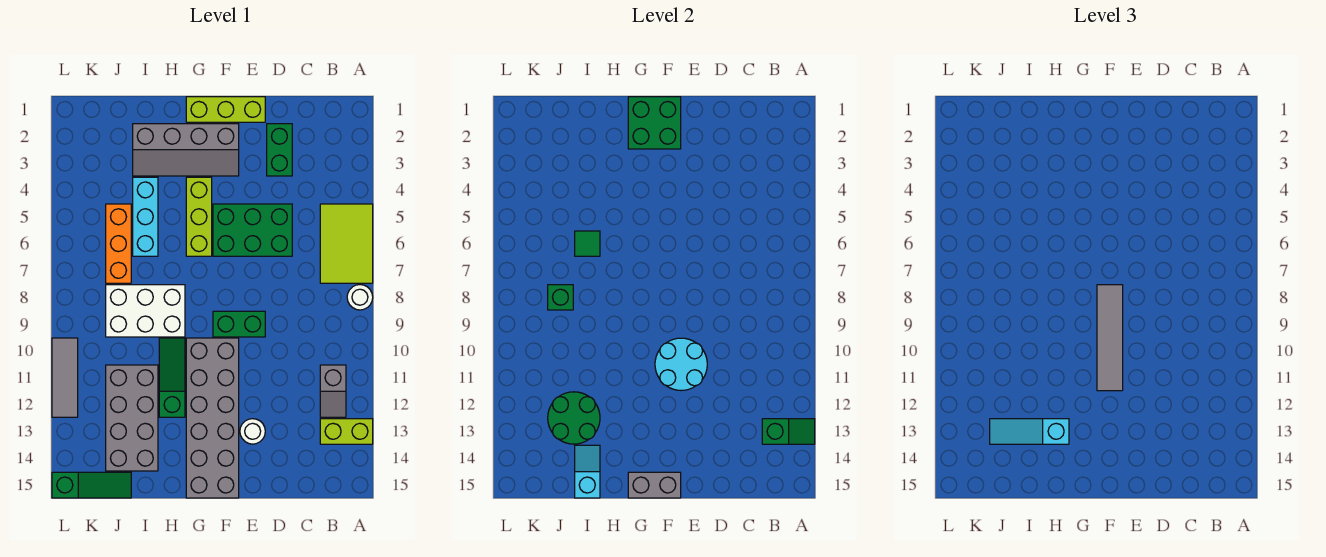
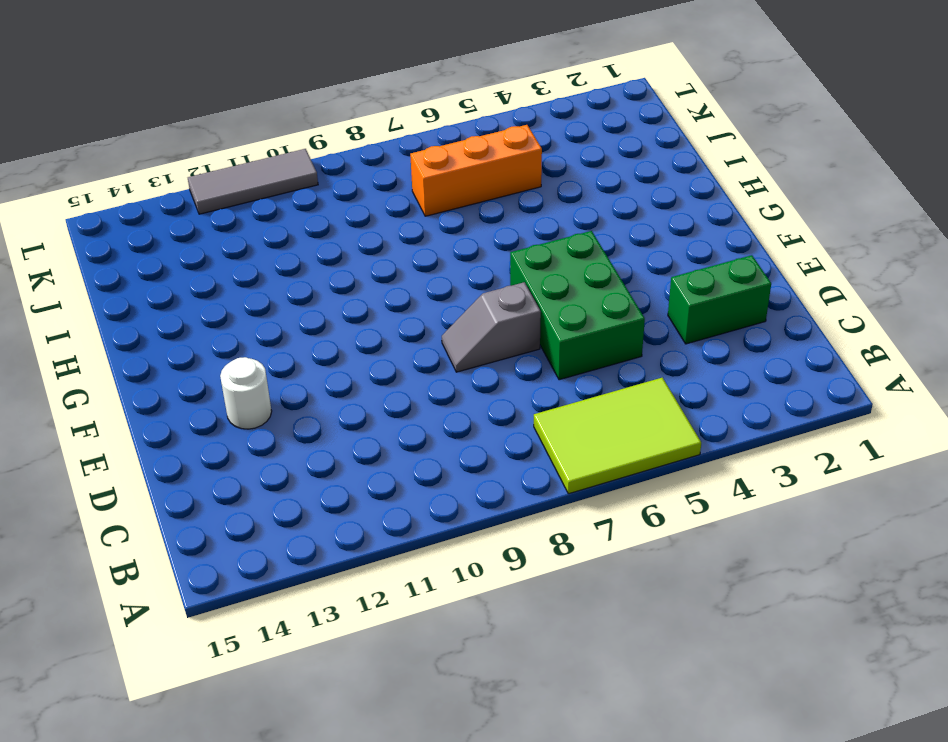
grey slope E7:E8 level 1 top 7 -> grey slope B11:B12 level 1 top 11
none -> white round brick A8 level 1
none -> lime brick A13:B13 level 1
none -> lime brick E1:G1 level 1

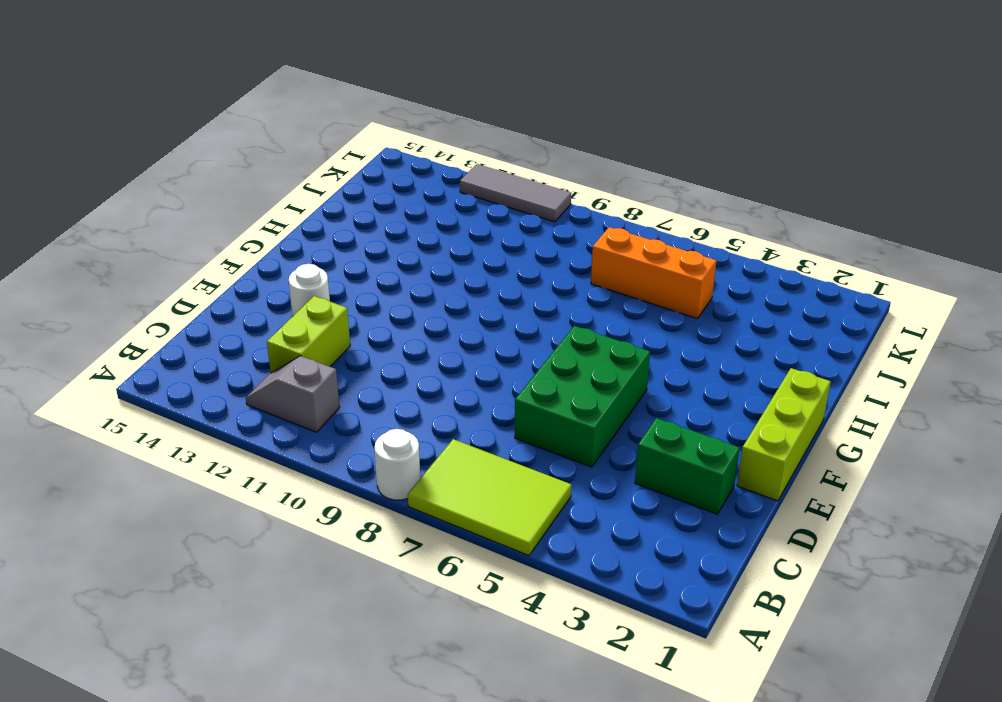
lime brick C12:D12 level 1 -> lime brick A13:B13 level 1
none -> green brick E9:F9 level 1
none -> grey slope F2:I3 level 1 top 2
none -> grey brick F10:G15 level 1

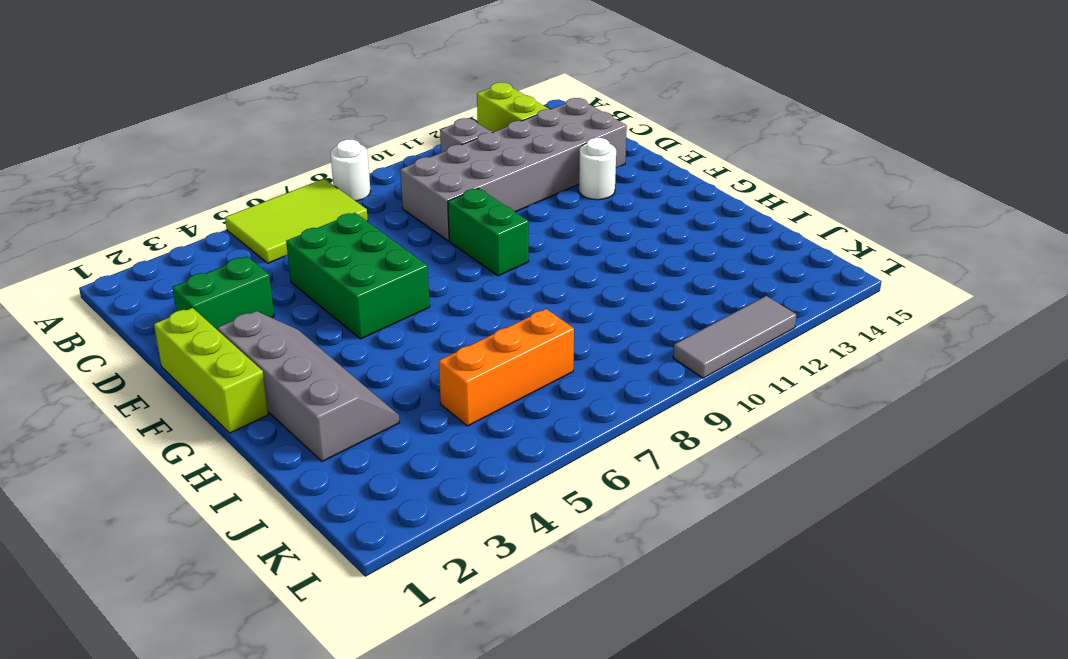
grey brick C9:D14 level 1 -> grey brick F10:G15 level 1
none -> lime brick G4:G6 level 1
none -> white brick H8:J9 level 1
none -> green slope H10:H12 level 1 top 12

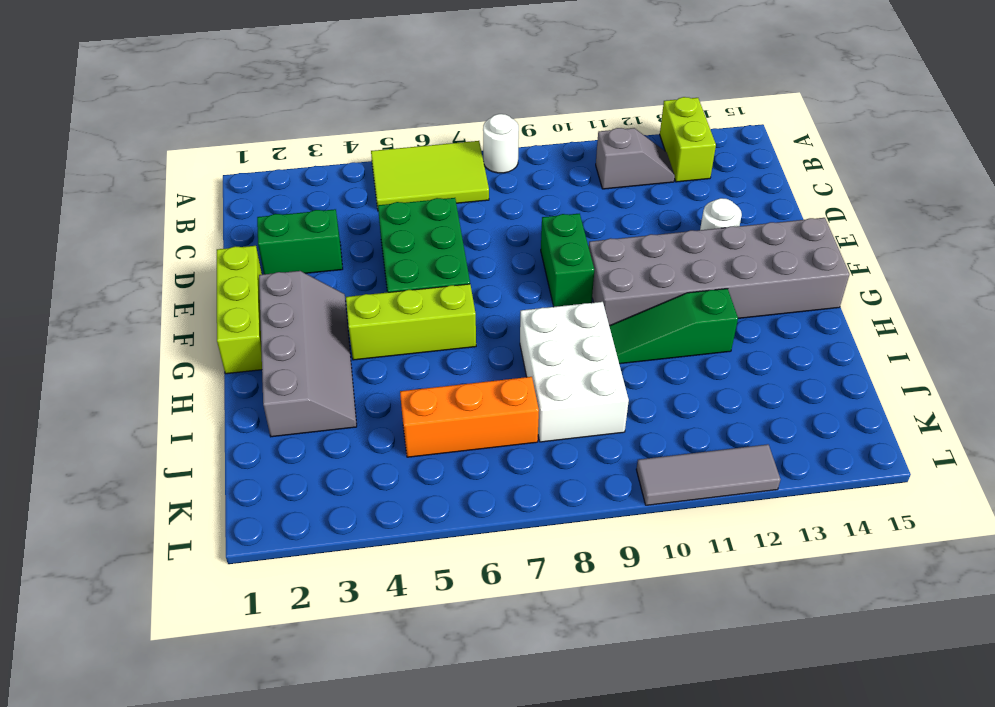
none -> cyan brick I4:I6 level 1
none -> grey brick I11:J14 level 1
none -> green slope J15:L15 level 1 top L

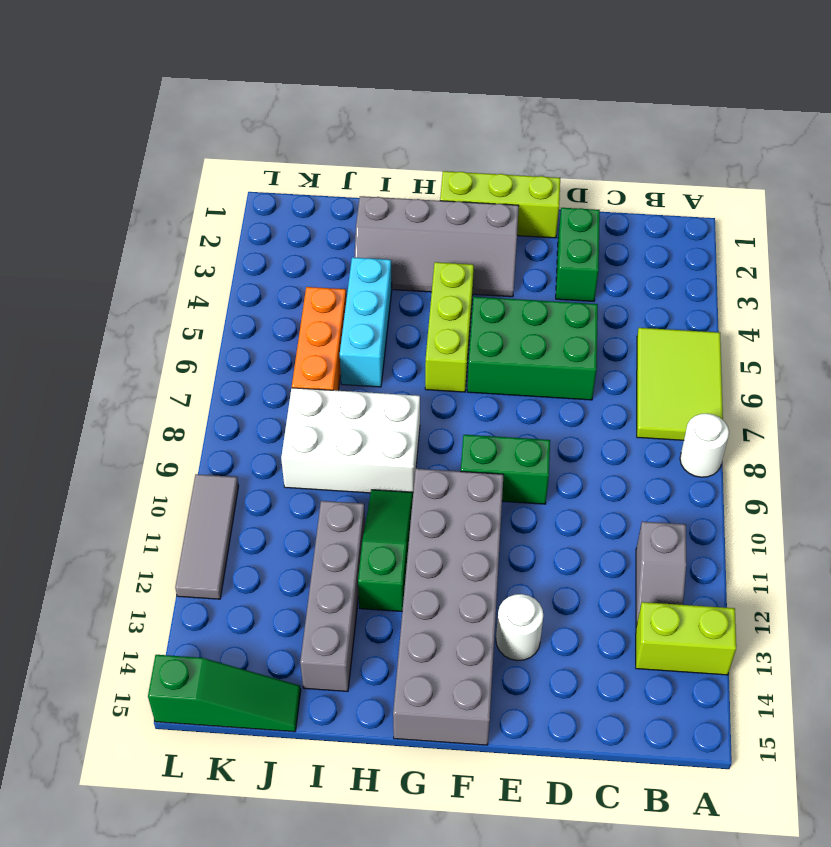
grey brick I11:I14 level 1 -> grey brick I11:J14 level 1
none -> green slope A13:B13 level 2 top B
none -> cyan round brick E10:F11 level 2
none -> green brick F1:G2 level 2

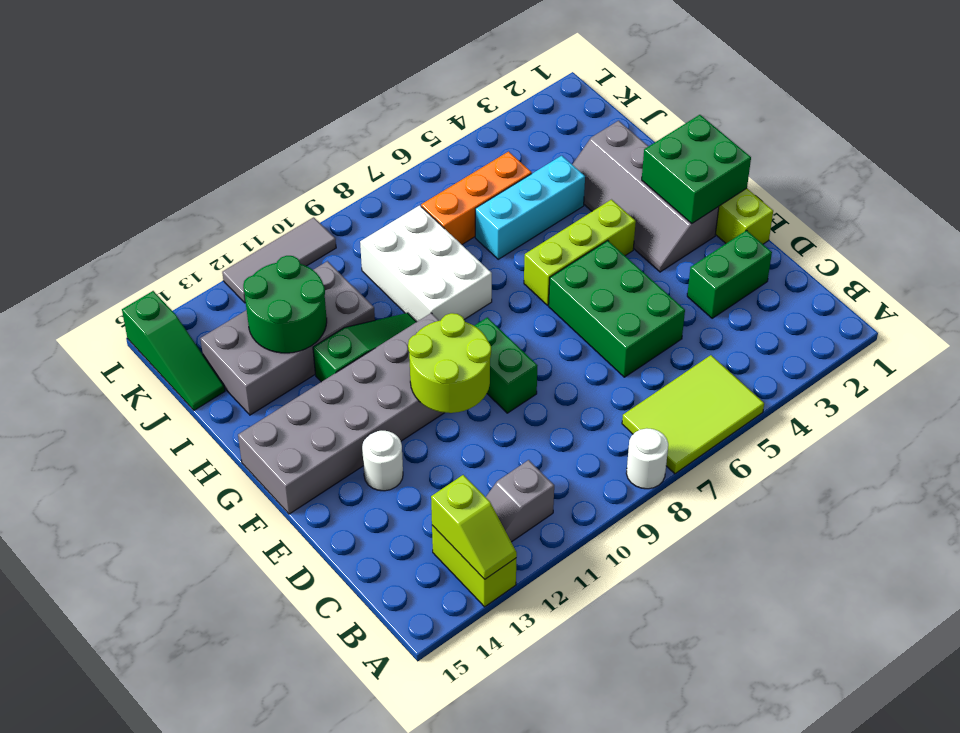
lime slope A13:B13 level 2 top B -> green slope A13:B13 level 2 top B
lime round brick E10:F11 level 2 -> cyan round brick E10:F11 level 2
none -> grey brick F15:G15 level 2
none -> green tile I6 level 2
none -> cyan slope I14:I15 level 2 top 15

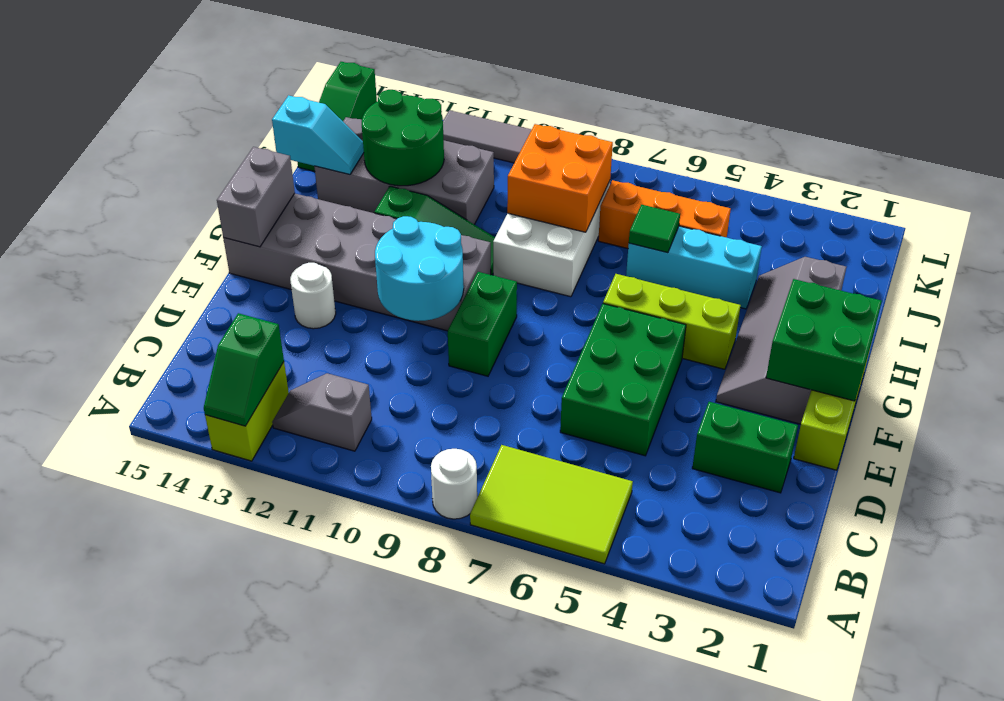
orange brick I8:J9 level 2 -> green brick J8 level 2
none -> grey tile F8:F11 level 3
none -> cyan slope H13:J13 level 3 top H

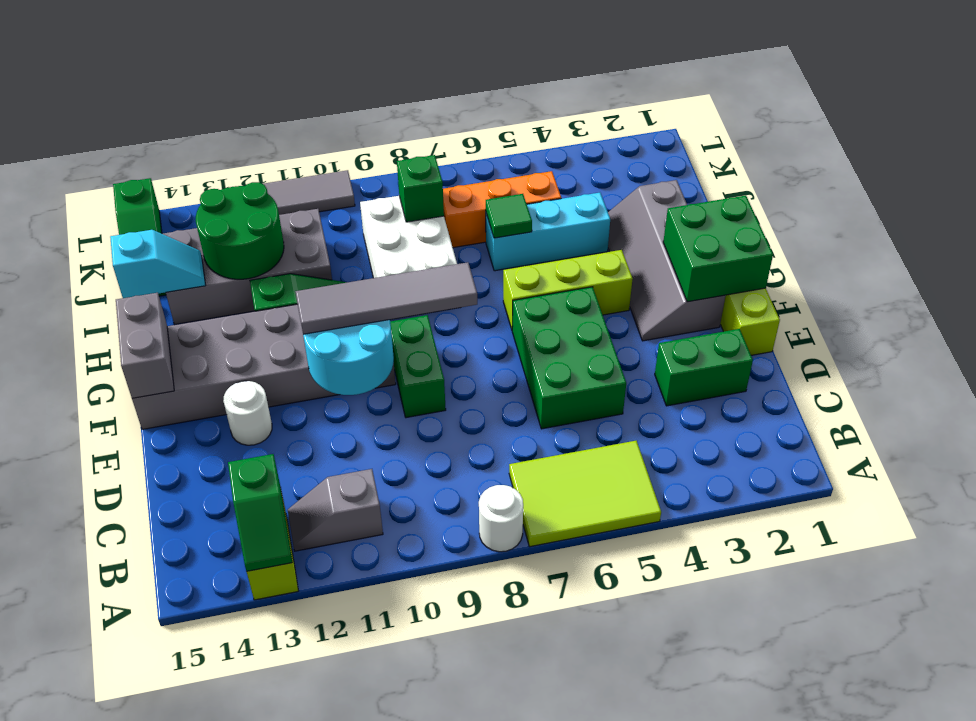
none -> cyan slope H13:J13 level 3 top H

